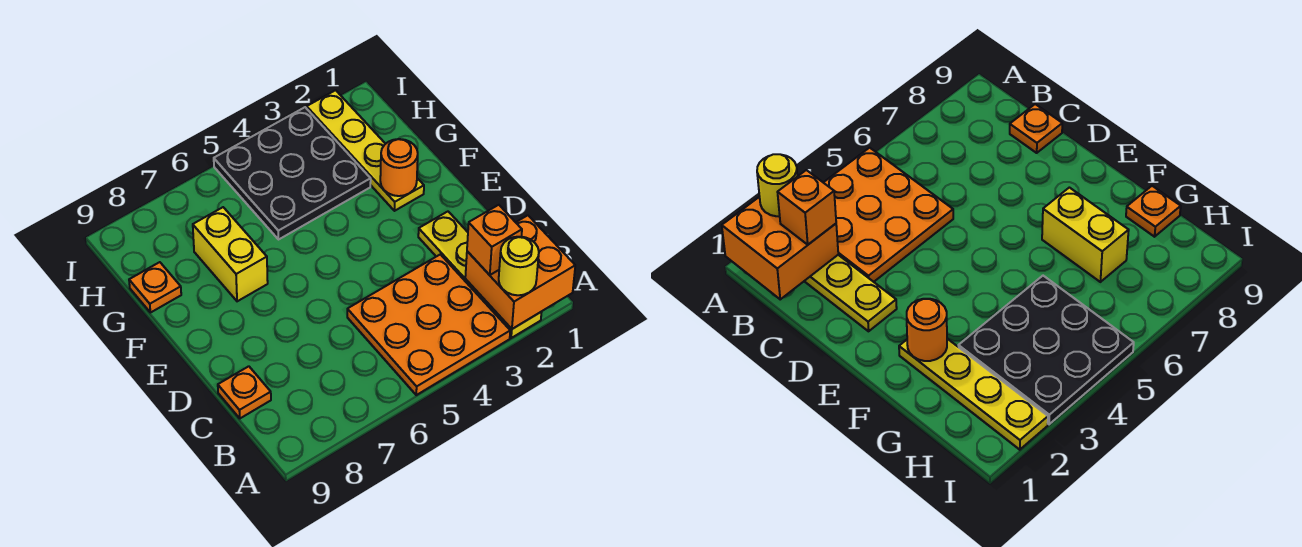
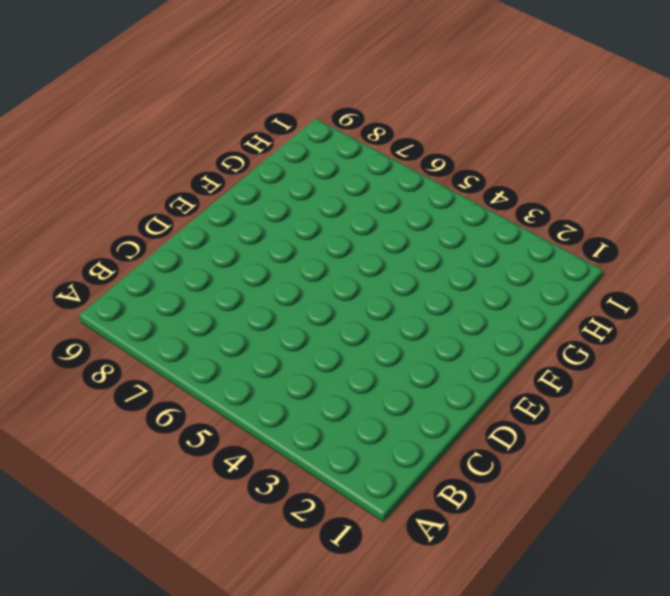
none -> yellow plate A2:D2 level 1
none -> orange plate A3:C5 level 1

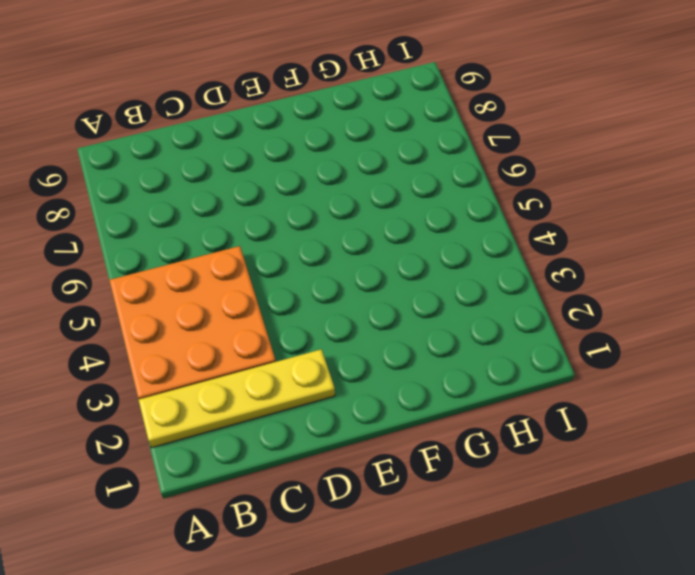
none -> orange plate C9 level 1
none -> yellow plate F2:I2 level 1

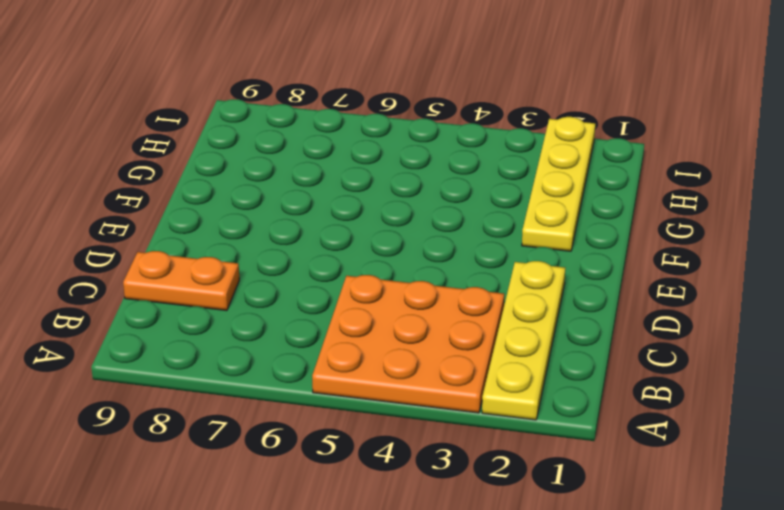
orange plate C8:C9 level 1 -> orange plate C9 level 1
none -> yellow brick F7:G7 level 1
none -> black plate G3:I5 level 1

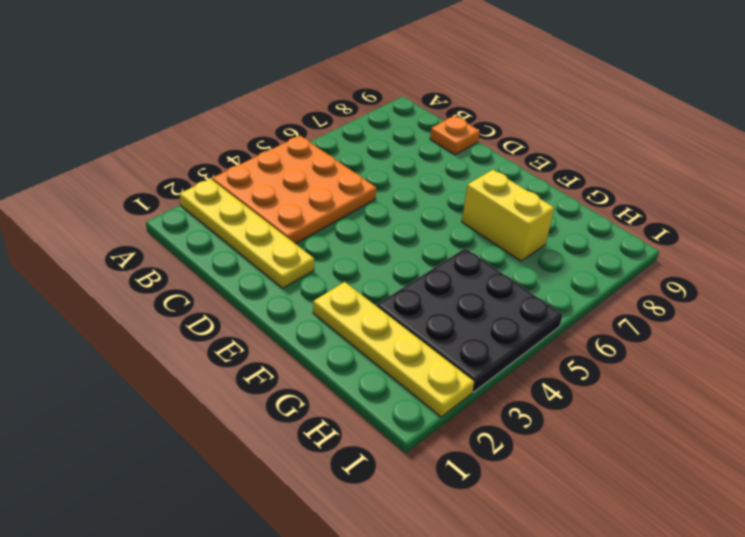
none -> orange plate G9 level 1
none -> orange brick A1:B2 level 2

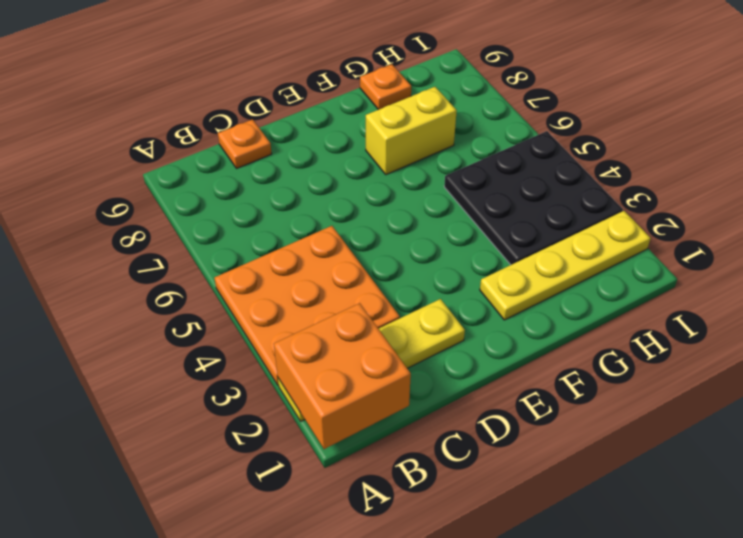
none -> orange round brick F2 level 2
none -> yellow round brick A2 level 3

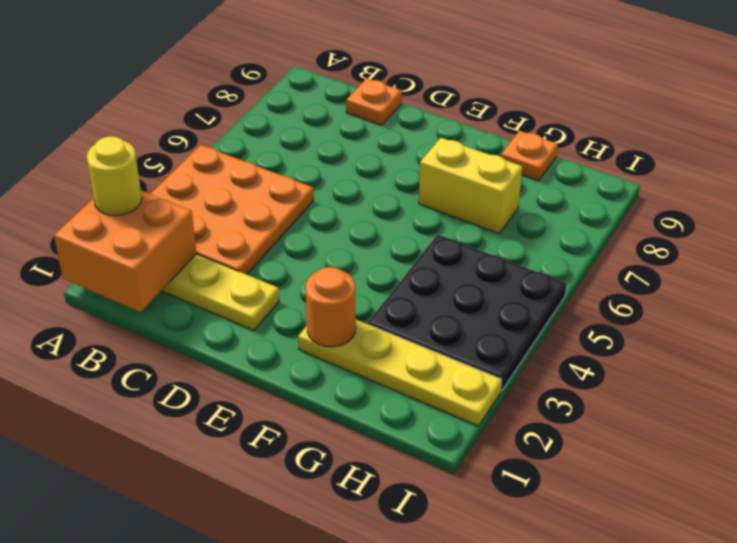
none -> orange brick B2 level 3

